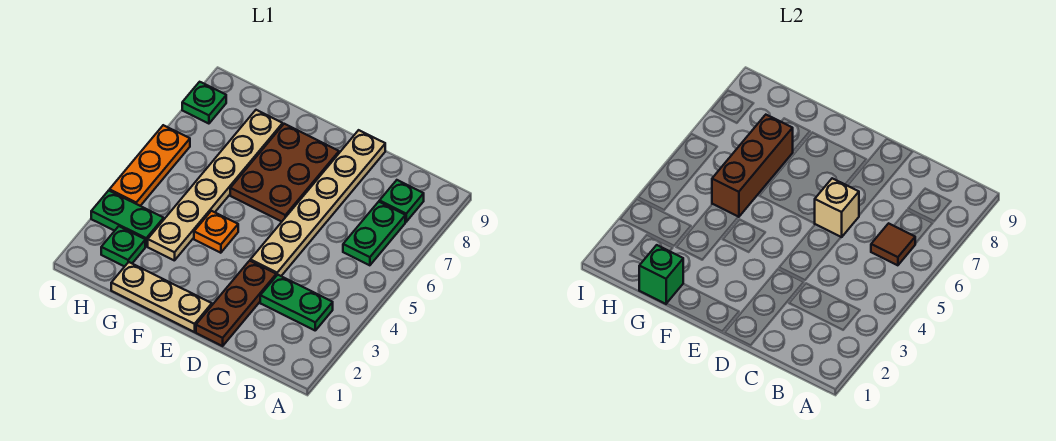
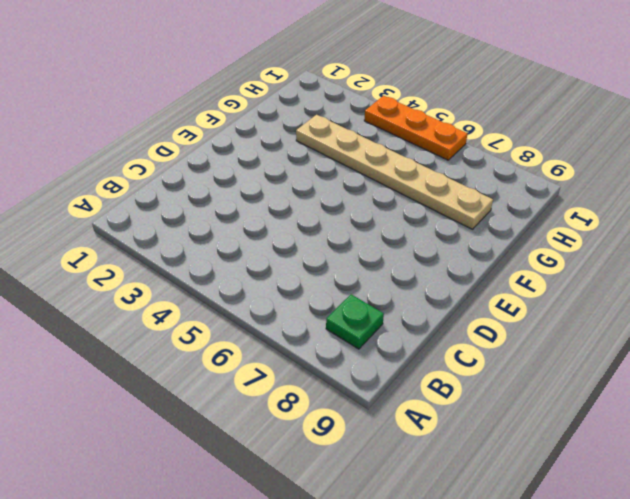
none -> green plate B3:C3 level 1
none -> green plate B6:B7 level 1
none -> brown plate D1:D3 level 1

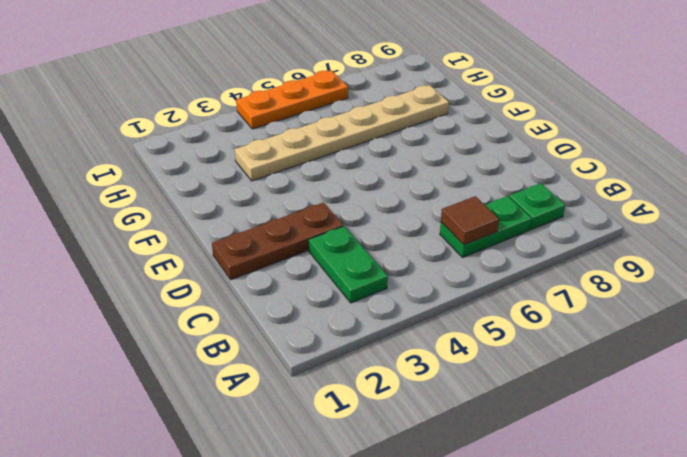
none -> tan plate D4:D9 level 1
none -> tan plate E1:G1 level 1
none -> brown plate E6:F8 level 1

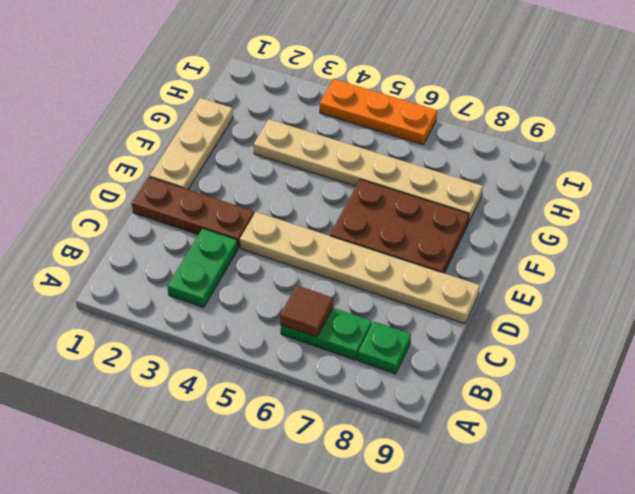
none -> orange plate F4 level 1
none -> green plate H2 level 1
none -> green plate H3:I3 level 1

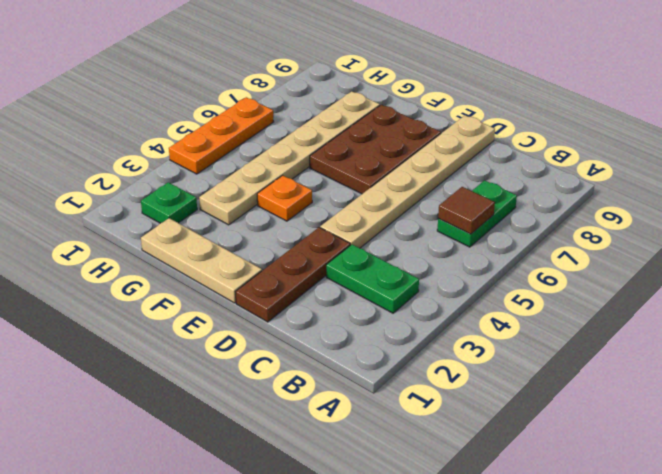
none -> green plate B8 level 1
none -> green plate H3:I3 level 1
none -> green plate I8 level 1

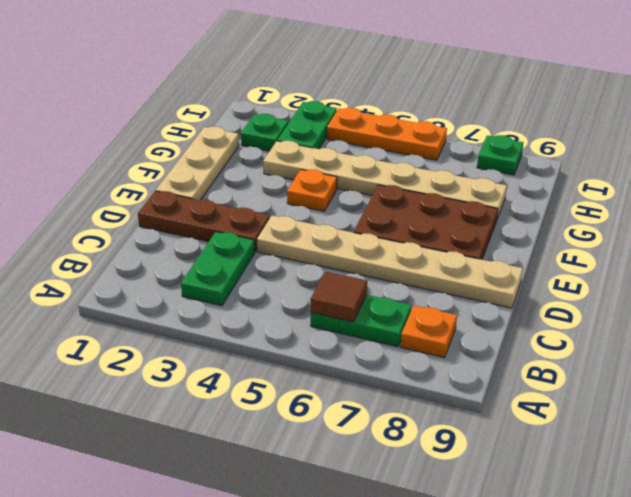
orange plate B8 level 1 -> green plate B8 level 1
none -> tan brick D6 level 2
none -> green brick G1 level 2
none -> brown brick G5:G7 level 2

